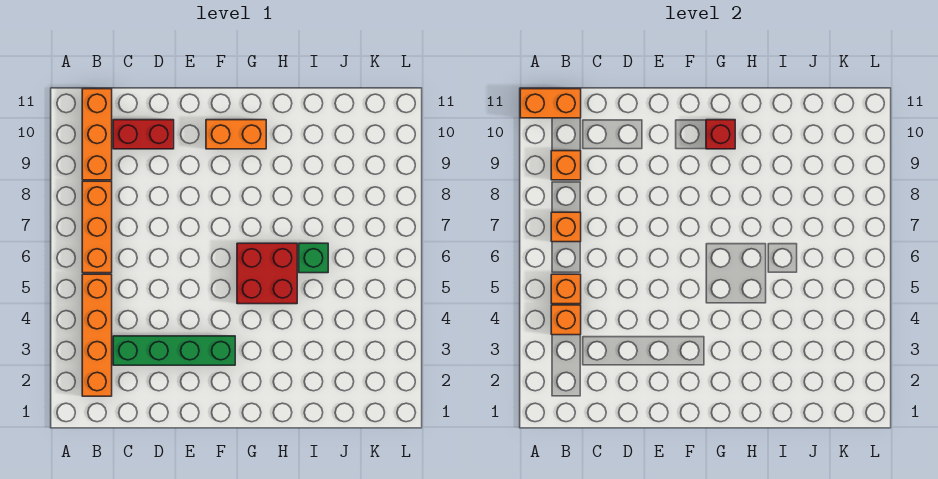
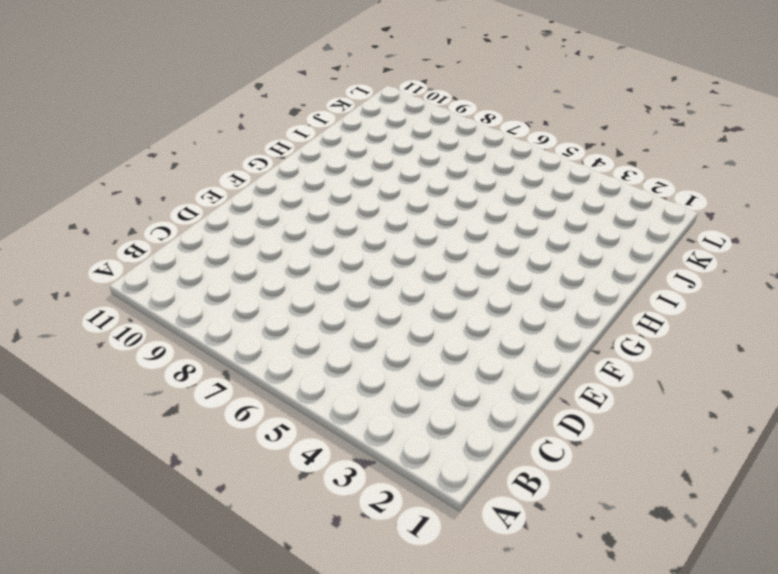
none -> orange brick B2:B5 level 1
none -> orange brick B6:B8 level 1
none -> orange brick B9:B11 level 1

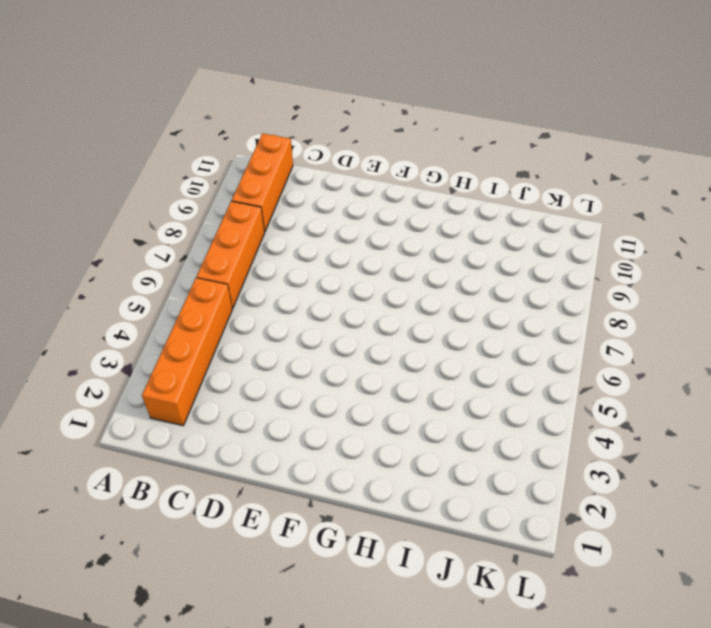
none -> green brick C3:F3 level 1
none -> red brick C10:D10 level 1
none -> orange brick F10:G10 level 1

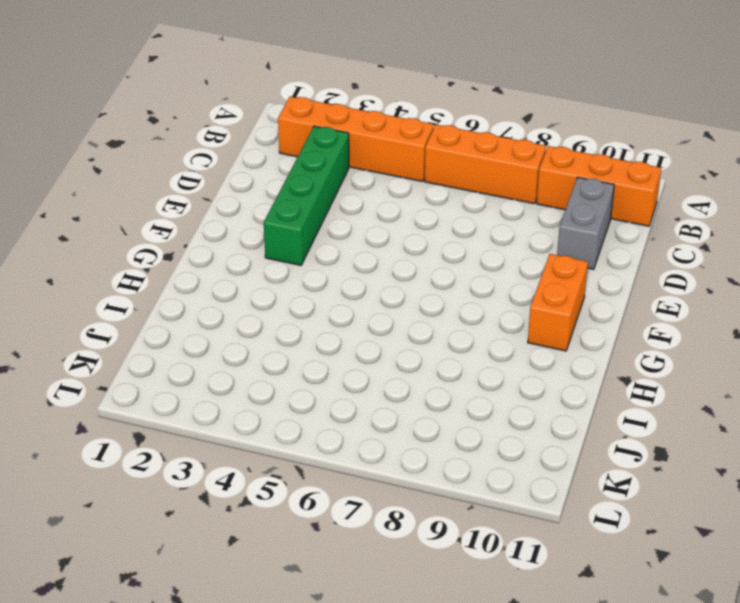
grey brick C10:D10 level 1 -> red brick C10:D10 level 1
none -> red brick G5:H6 level 1
none -> green brick I6 level 1
none -> orange brick A11:B11 level 2

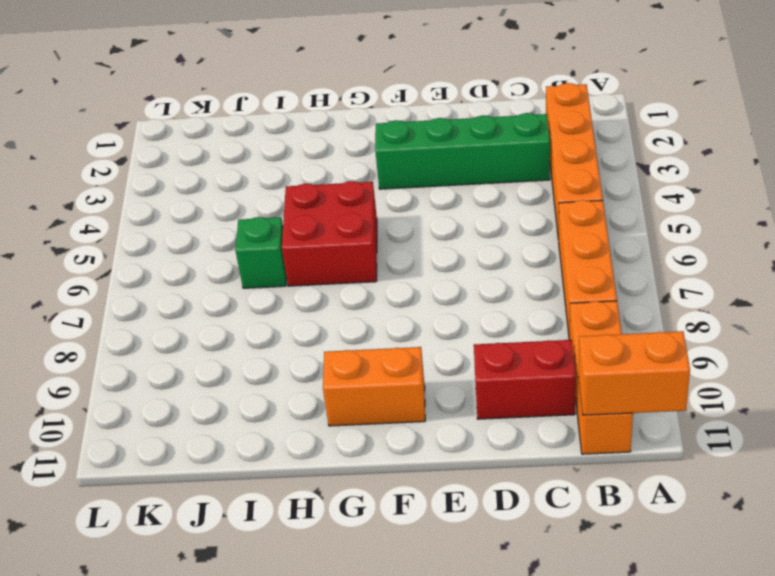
none -> orange brick B4 level 2
none -> orange brick B5 level 2
none -> orange brick B7 level 2

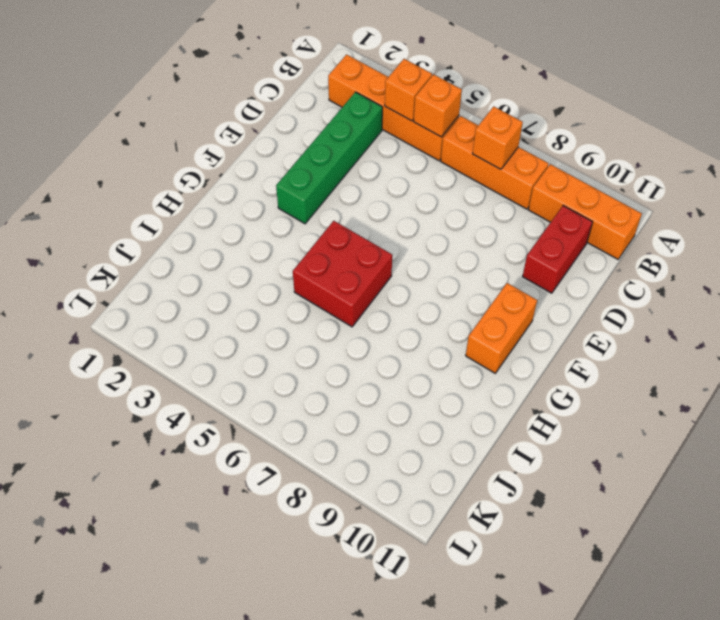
none -> green brick I6 level 1
none -> orange brick A11:B11 level 2
none -> orange brick B9 level 2

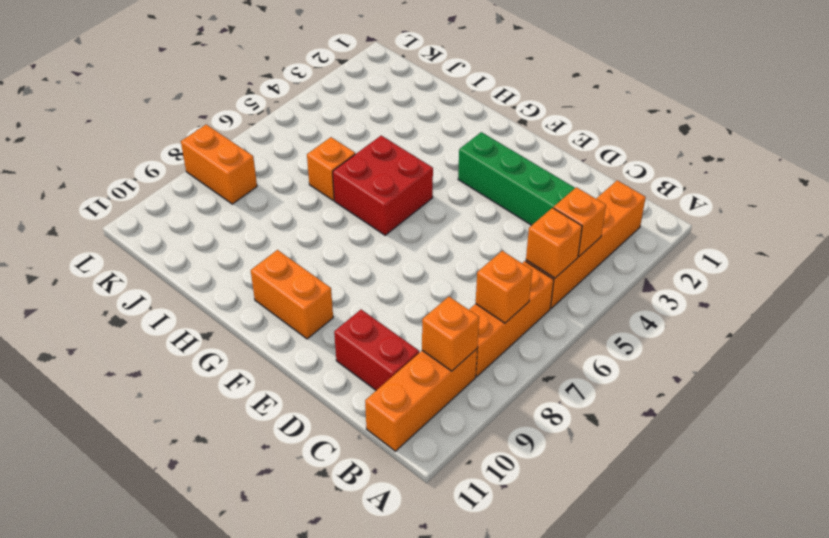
orange brick I6 level 1 -> green brick I6 level 1
orange brick K8:L8 level 1 -> orange brick A11:B11 level 2
none -> red brick G10 level 2

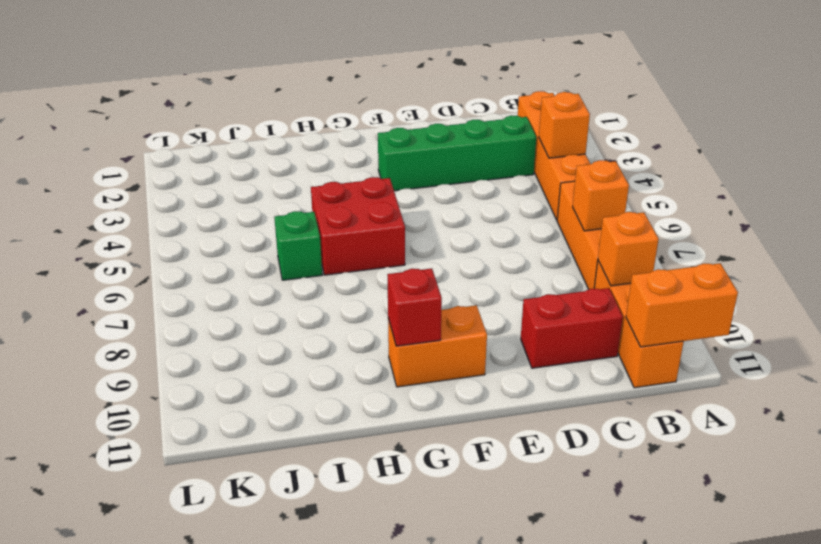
none -> orange brick B5 level 2

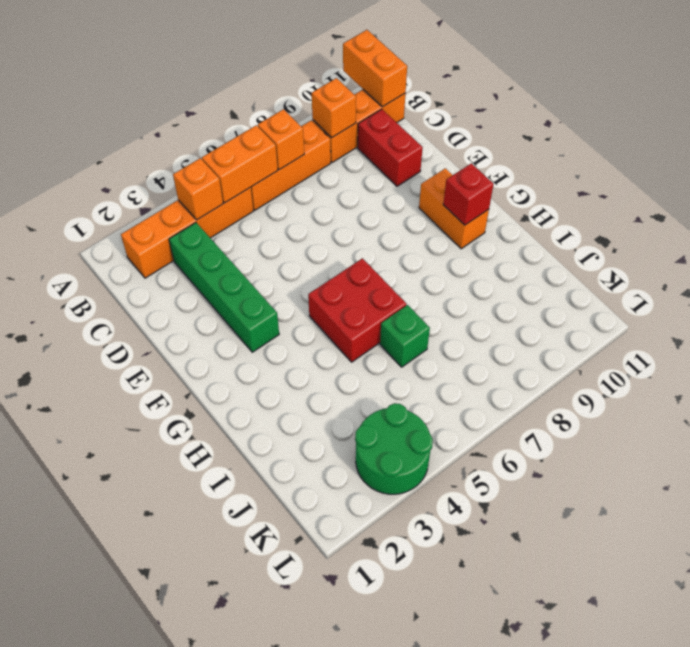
orange brick B5:B6 level 2 -> orange brick B5 level 2
green round brick K3:L4 level 1 -> none

